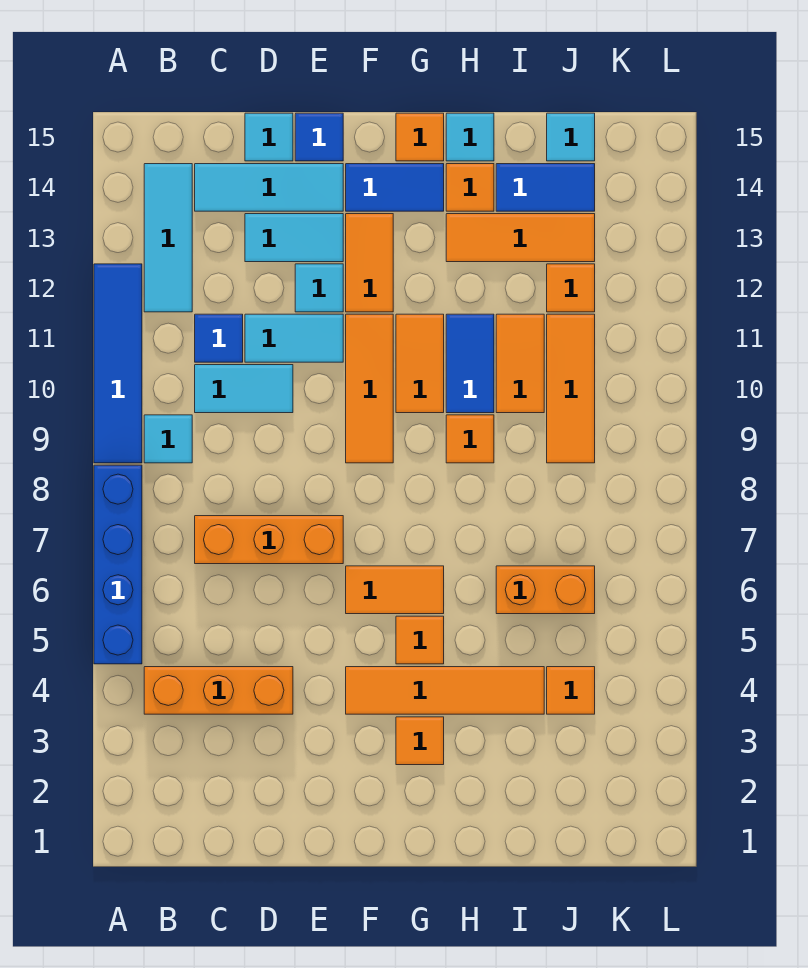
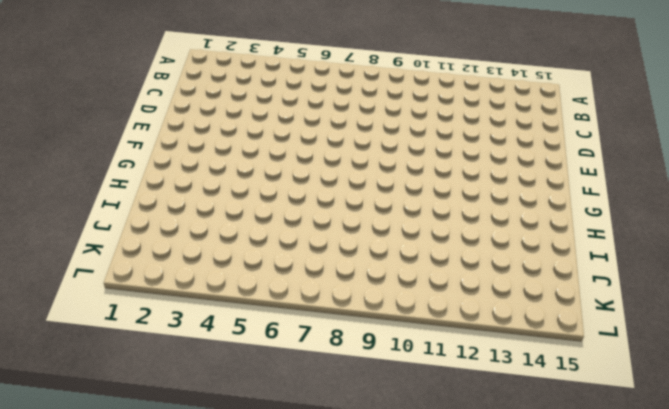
none -> blue brick A5:A8 level 1
none -> blue tile A9:A12 level 1
none -> orange brick B4:D4 level 1
none -> cyan tile B9 level 1

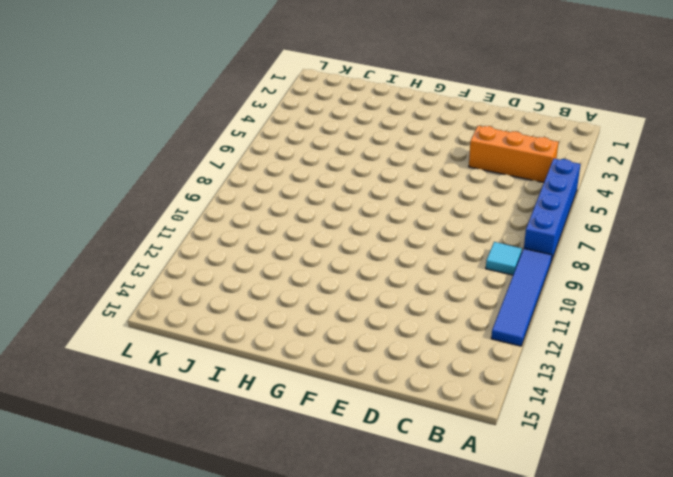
none -> cyan tile B12:B14 level 1
none -> orange brick C7:E7 level 1
none -> cyan tile C10:D10 level 1
none -> blue tile C11 level 1

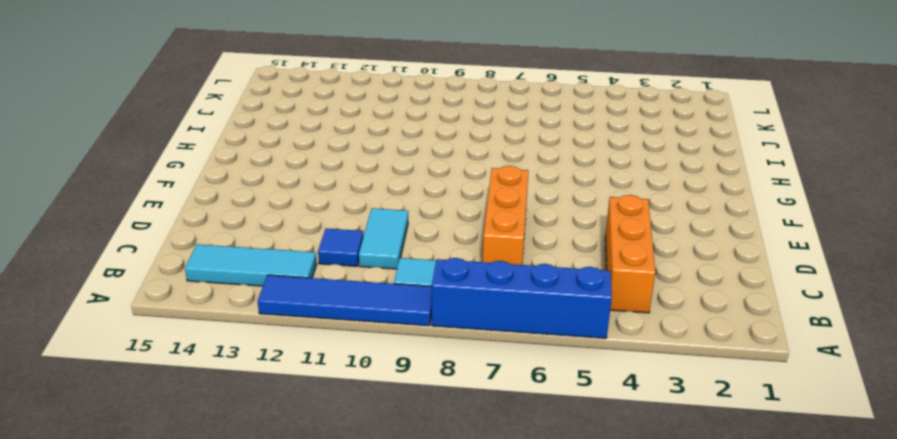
none -> cyan tile C14:E14 level 1
none -> cyan tile D11:E11 level 1
none -> cyan tile D13:E13 level 1
none -> cyan tile D15 level 1

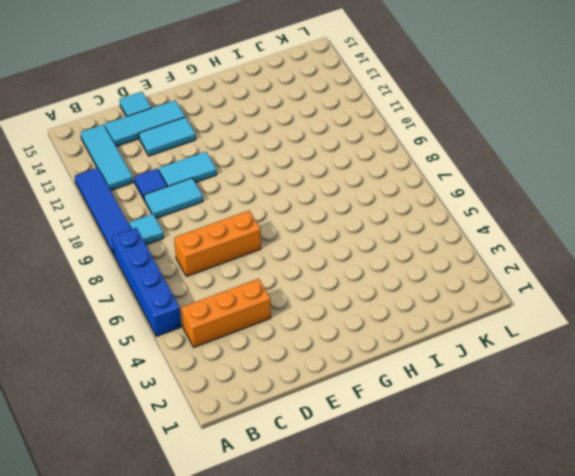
none -> cyan tile E12 level 1
none -> blue tile E15 level 1
none -> orange tile F4:I4 level 1
none -> orange tile F6:G6 level 1

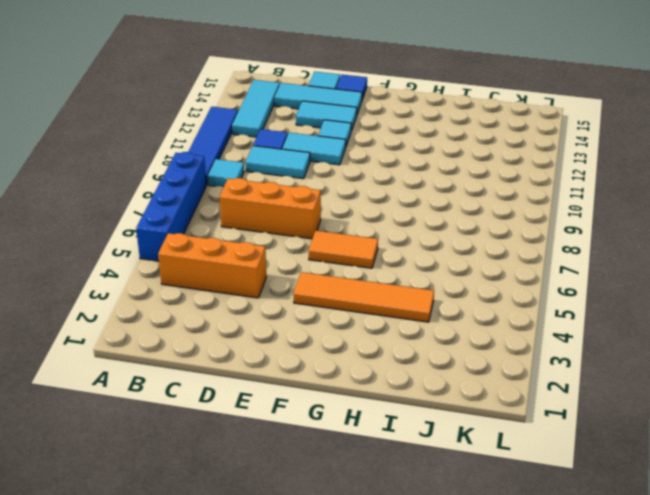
none -> orange tile F9:F11 level 1
none -> orange tile F12:F13 level 1
none -> blue tile F14:G14 level 1
none -> orange tile G3 level 1

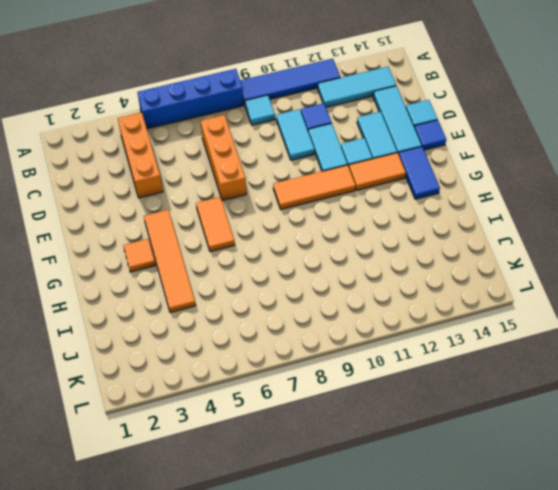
none -> orange tile G5 level 1
none -> orange tile G10:G11 level 1
none -> orange tile G15 level 1
none -> orange tile H9 level 1

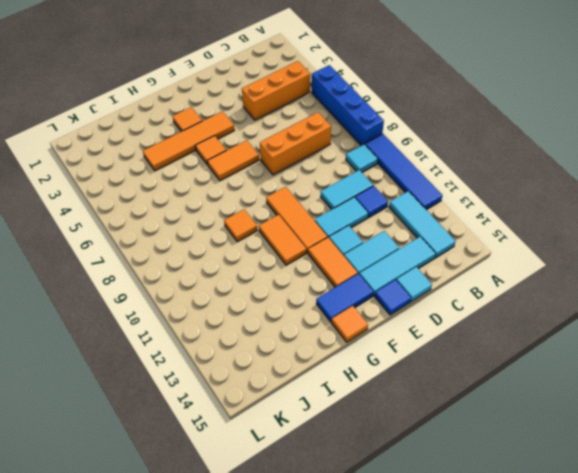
none -> blue tile H10:H11 level 1
none -> orange tile H13:J13 level 1
none -> orange tile H14 level 1
none -> cyan tile H15 level 1

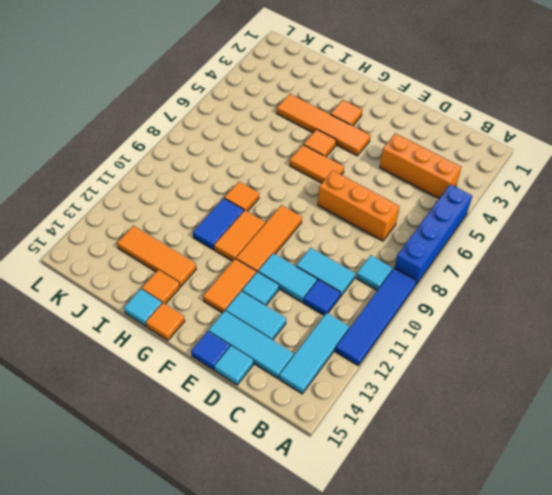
none -> blue tile F14:G14 level 1
none -> orange brick I6:J6 level 1
none -> orange tile I10:I11 level 1
none -> blue tile I14:J14 level 1

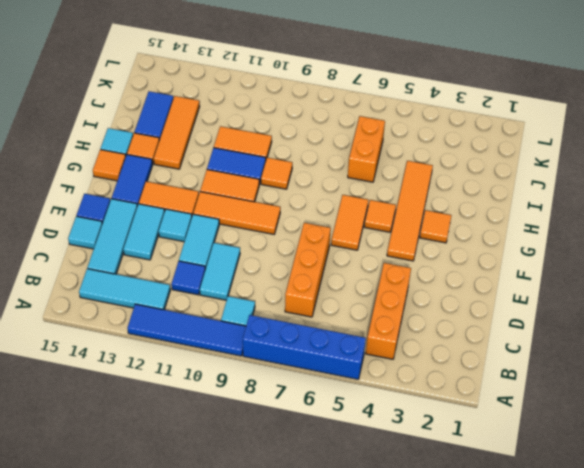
none -> orange tile J4 level 1
none -> orange tile J9:J11 level 1
none -> orange tile J12 level 1
none -> cyan tile J15 level 1

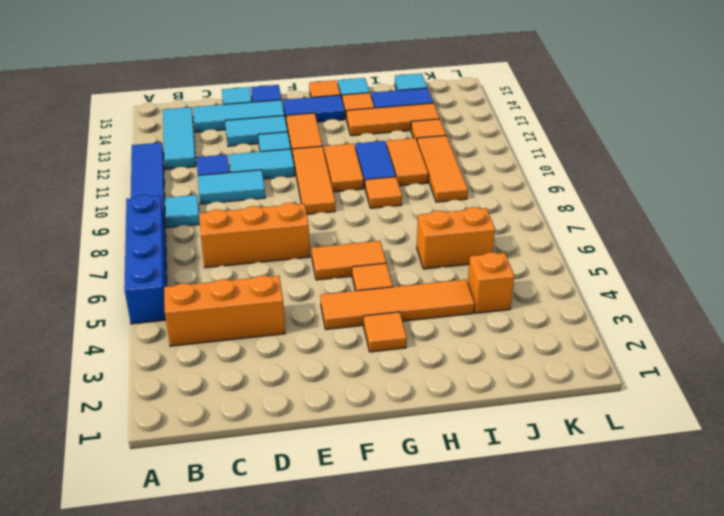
orange brick J4 level 1 -> orange tile J4 level 1

